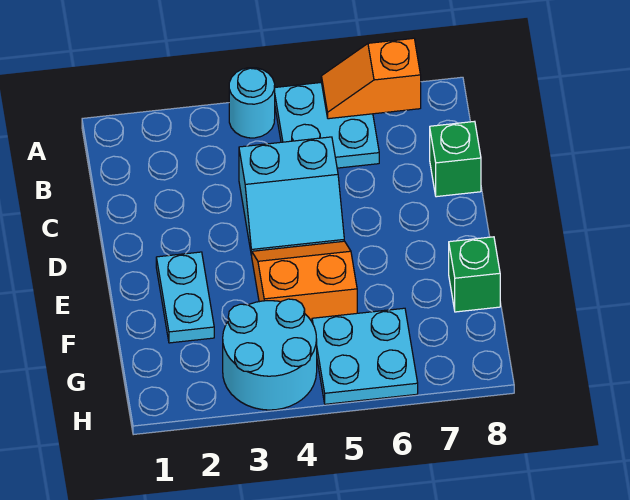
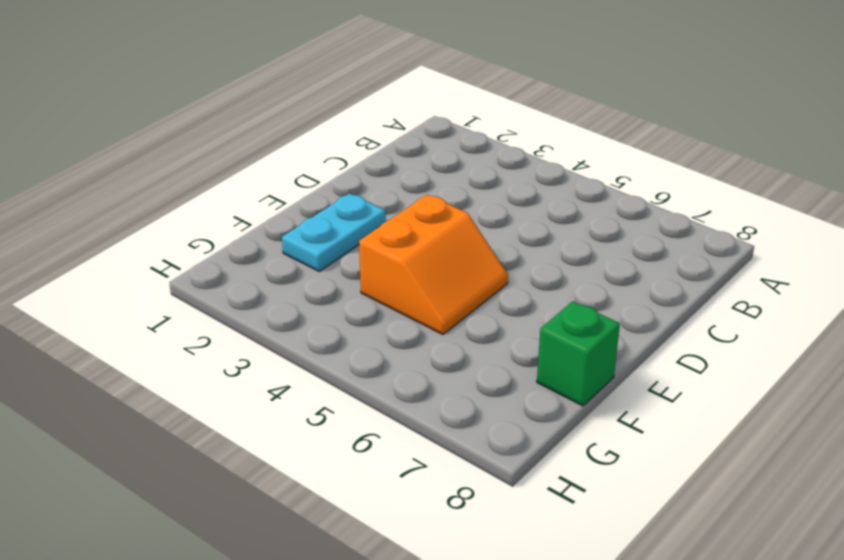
orange slope E4:F5 level 1 top 4 -> orange slope E4:F5 level 1 top F
none -> cyan round brick A4 level 1
none -> cyan plate A5:B6 level 1

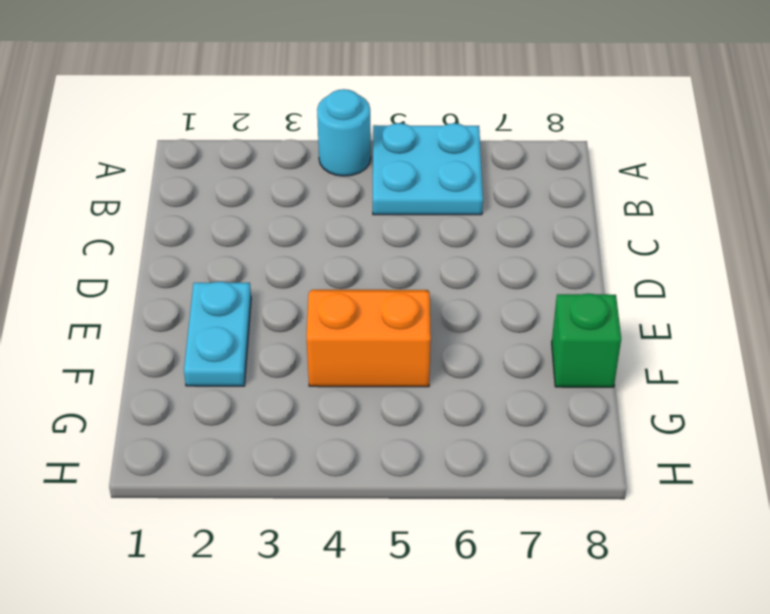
none -> cyan slope C4:D5 level 1 top C
none -> green brick C8 level 1

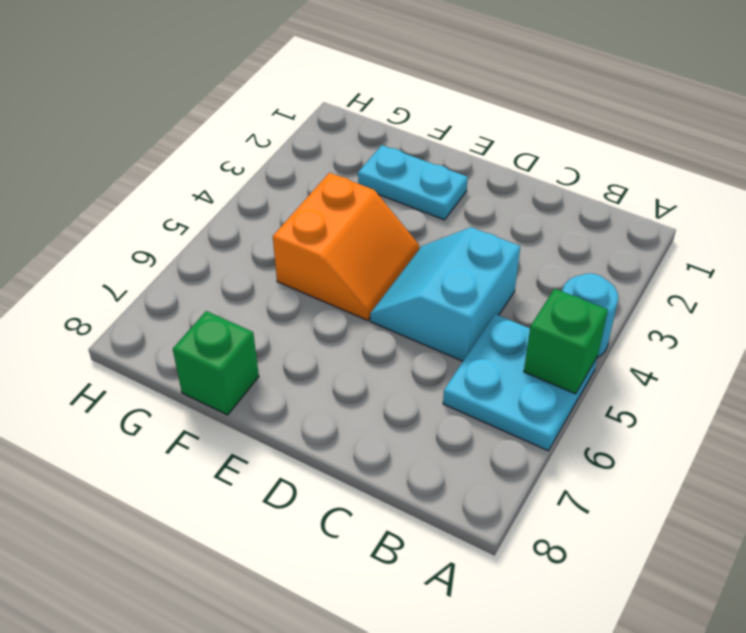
green brick A5 level 2 -> green brick C8 level 1
none -> cyan round brick G3:H4 level 1
none -> cyan plate G5:H6 level 1

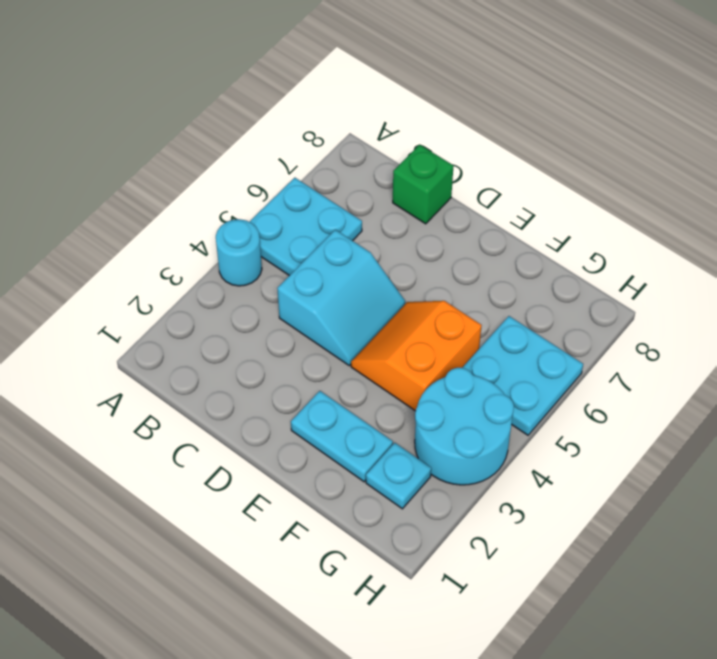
cyan plate G2 level 1 -> none
none -> green brick F8 level 1
none -> orange slope A6:A7 level 2 top 7

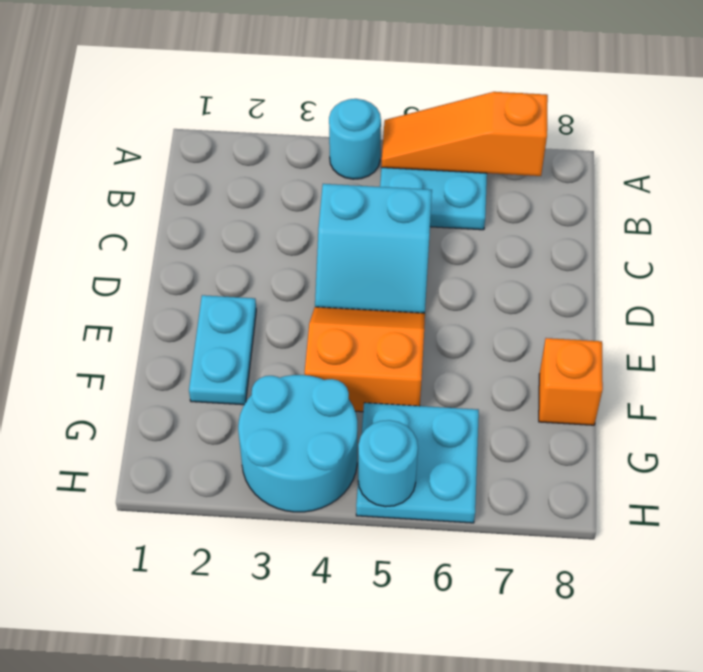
orange slope A5:A7 level 2 top 7 -> orange slope A6:A7 level 2 top 7
orange brick F8 level 1 -> green brick F8 level 1
cyan round brick H5 level 2 -> none
none -> green brick C8 level 1

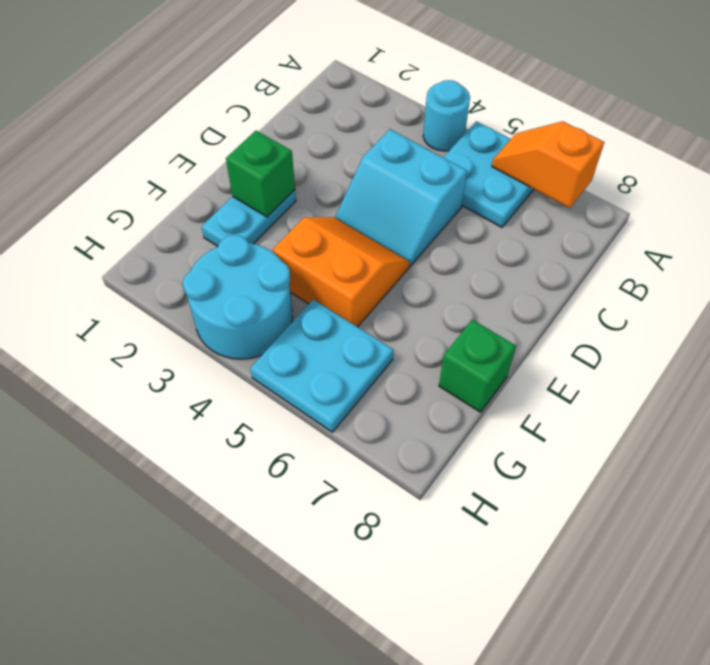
green brick E2 level 2 -> green brick C8 level 1

